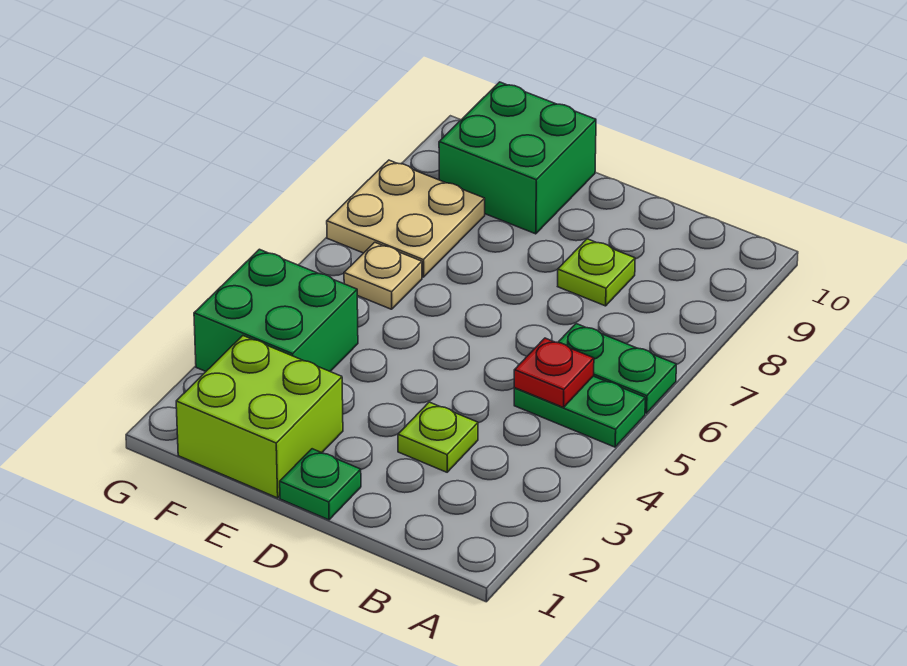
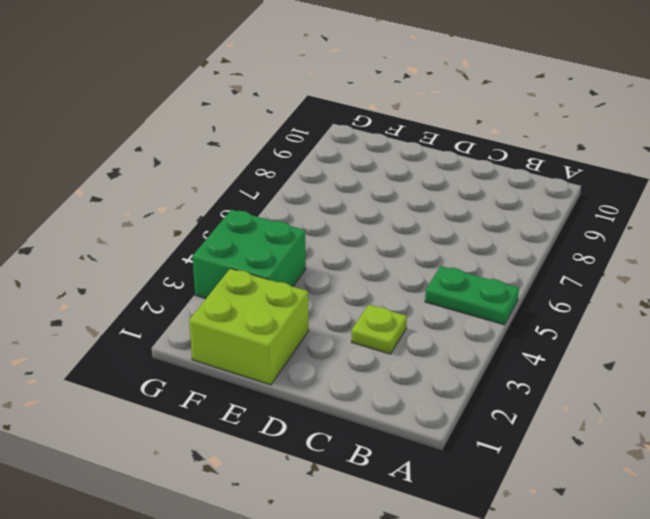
none -> green plate A6:B6 level 1
none -> lime plate C8 level 1

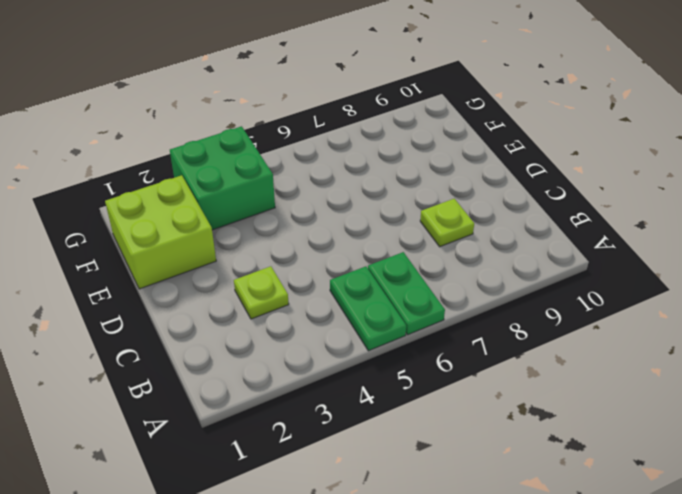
none -> green plate D1 level 1
none -> green brick E9:F10 level 1

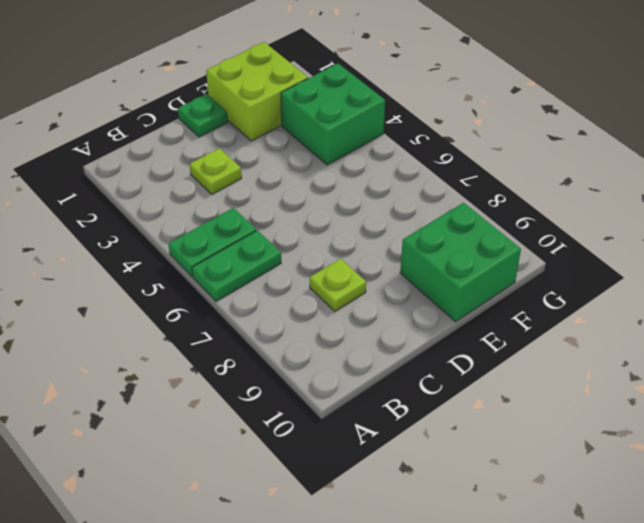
none -> tan plate F6 level 1
none -> tan plate F7:G8 level 1

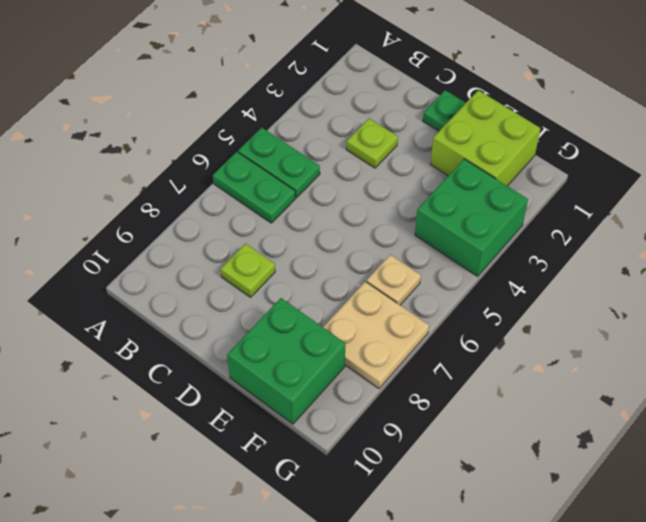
none -> red plate B5 level 2

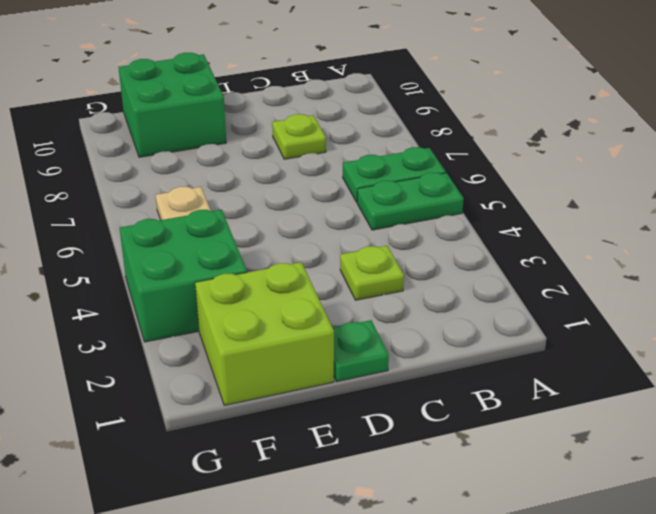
none -> tan plate F7:G8 level 1
none -> red plate B5 level 2

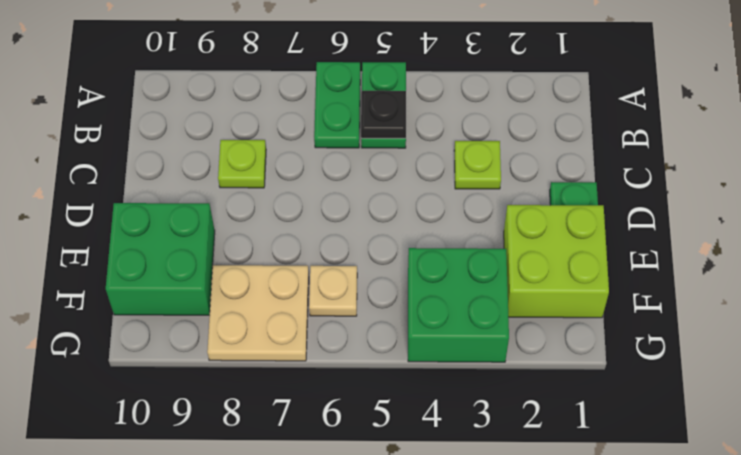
black plate B5 level 2 -> red plate B5 level 2

